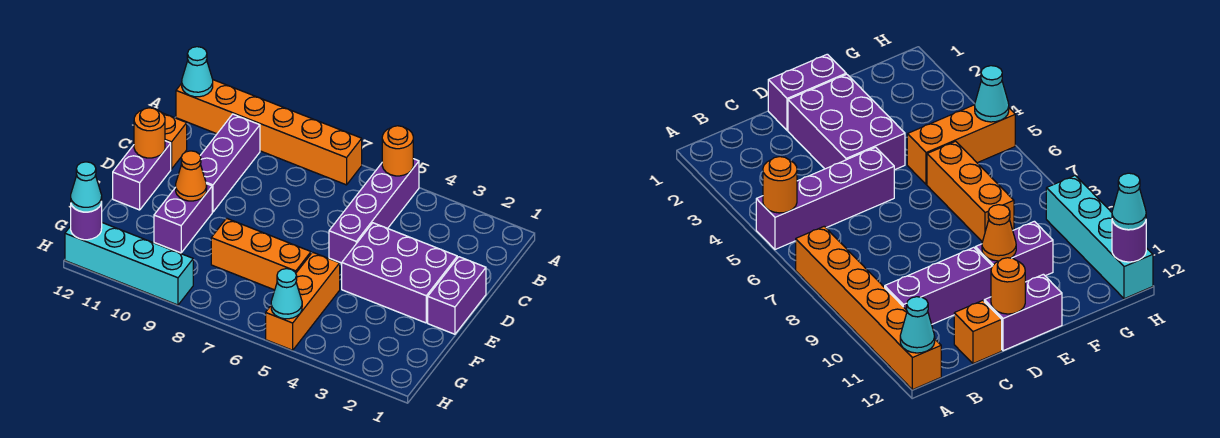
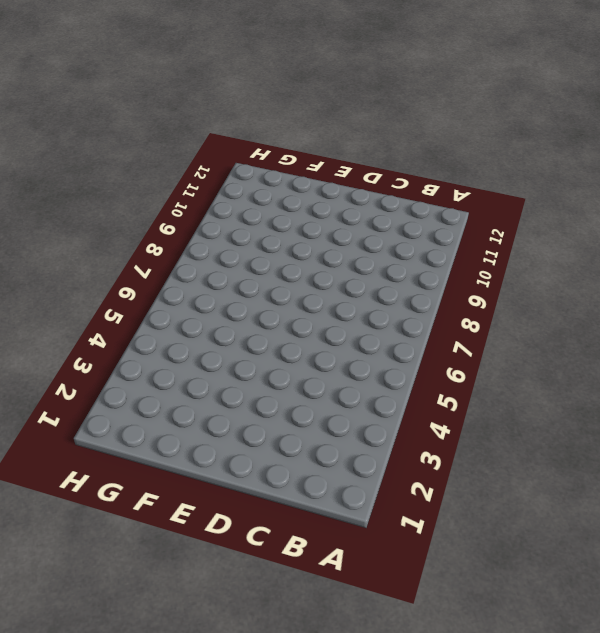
none -> purple brick A5:D5 level 1
none -> orange brick A7:A12 level 1
none -> purple brick B10:D10 level 1

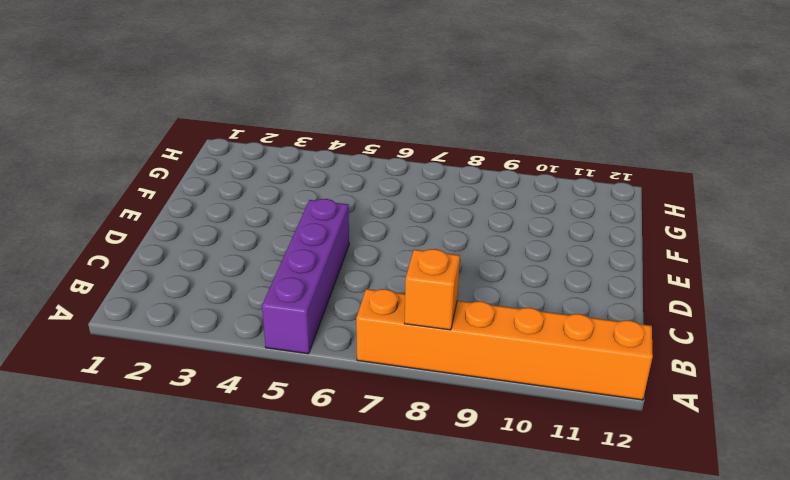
orange brick A8 level 2 -> orange brick C12 level 1
none -> purple brick B10:D10 level 1
none -> purple brick D1:E1 level 1
none -> purple brick D2:E4 level 1

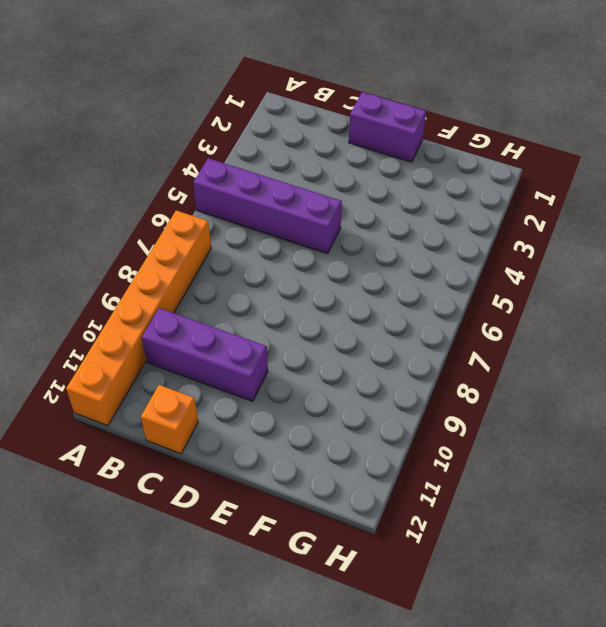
none -> purple brick D2:E4 level 1
none -> purple brick D12:E12 level 1
none -> purple brick E10:F10 level 1

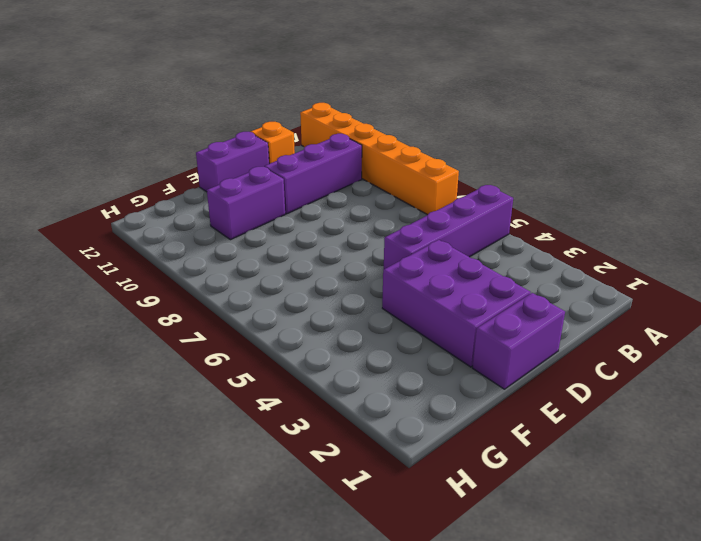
none -> orange brick F5:H5 level 1
none -> orange brick F6:F8 level 1
none -> cyan brick H9:H12 level 1

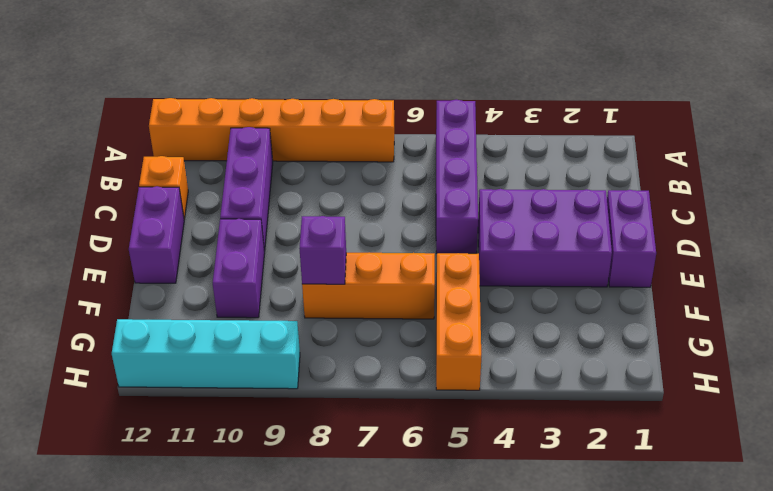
purple brick F8 level 2 -> none
none -> orange round brick A5 level 2
none -> cyan cone A12 level 2
none -> orange round brick D12 level 2

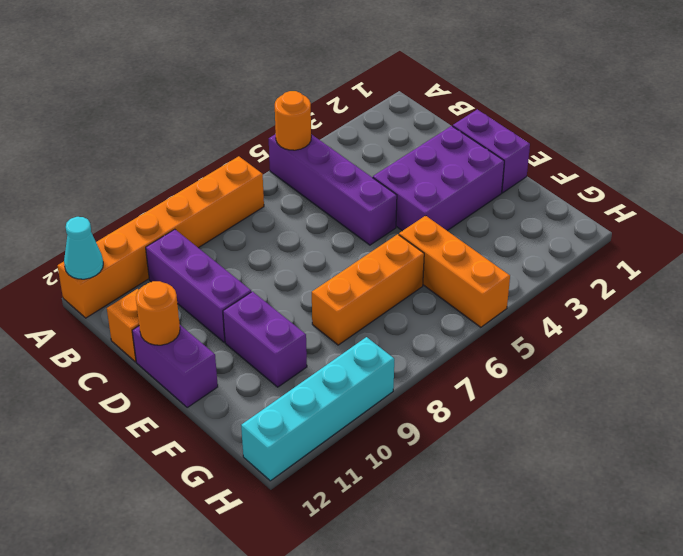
none -> orange cone E10 level 2
none -> cyan cone H5 level 2
none -> purple round brick H12 level 2

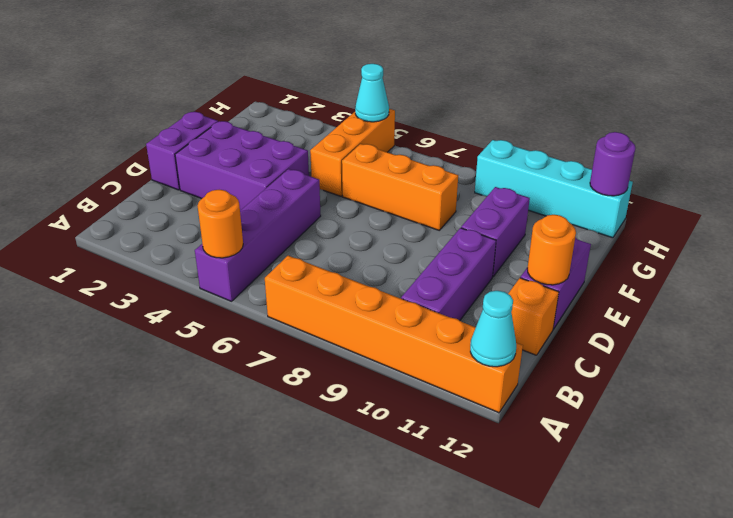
none -> orange cone E10 level 2
none -> cyan cone H12 level 3

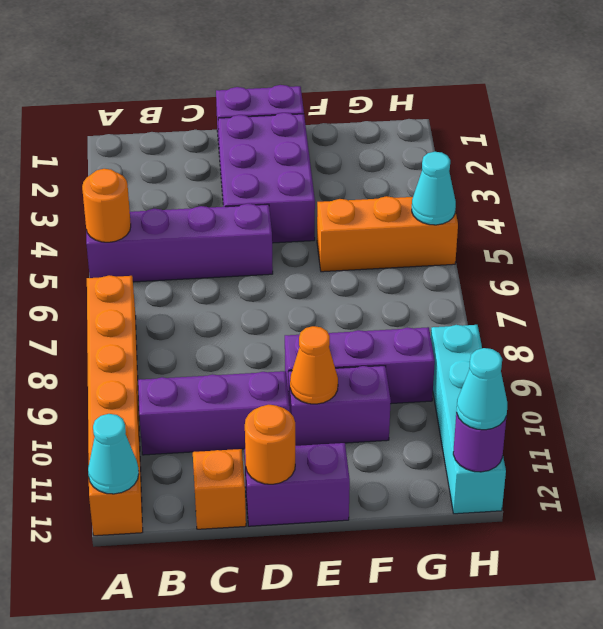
purple brick E9:G9 level 1 -> none
none -> orange brick F6:F8 level 1

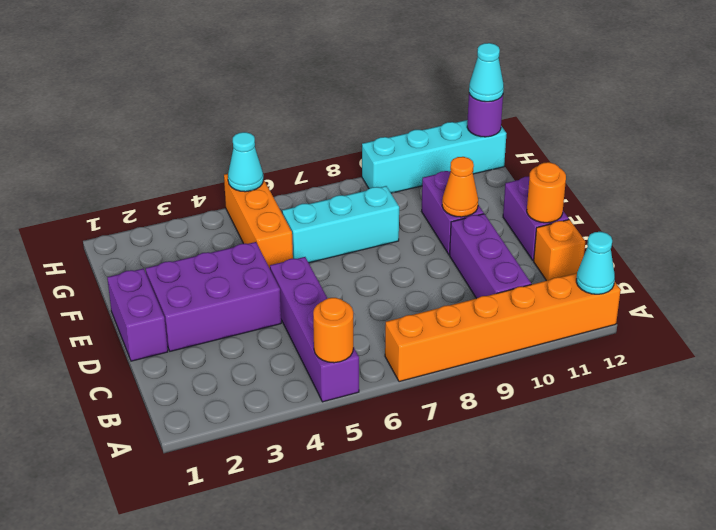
cyan brick F6:F8 level 1 -> orange brick F6:F8 level 1

